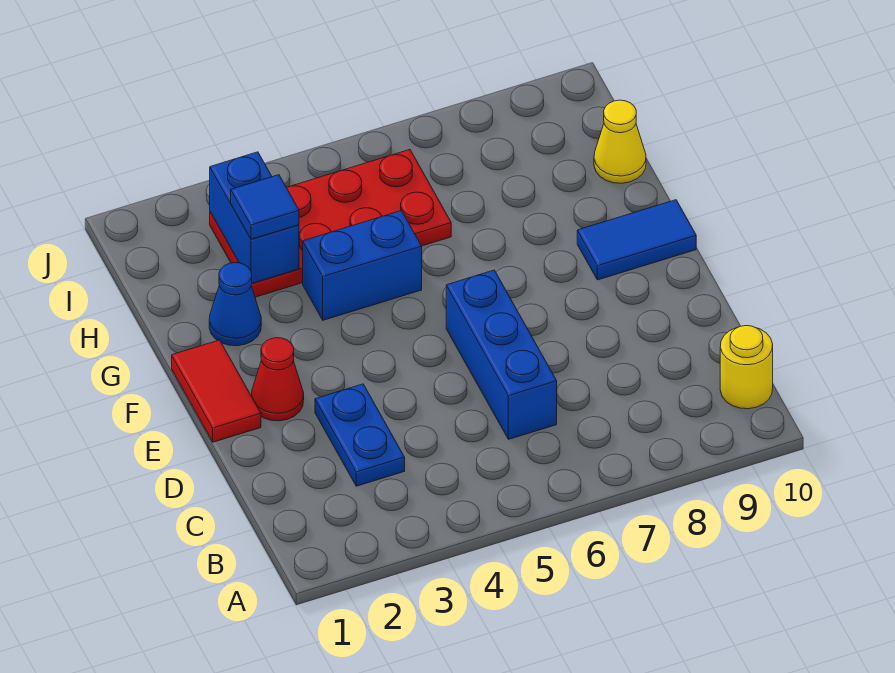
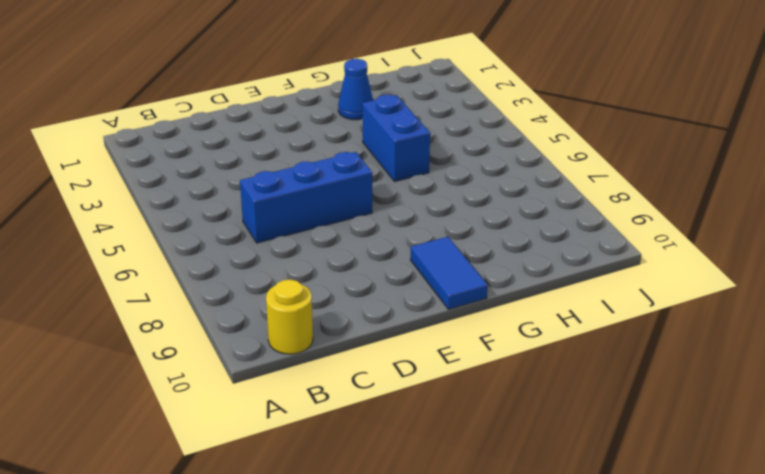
none -> blue plate C3:D3 level 1
none -> red tile E1:F1 level 1
none -> red cone E2 level 1

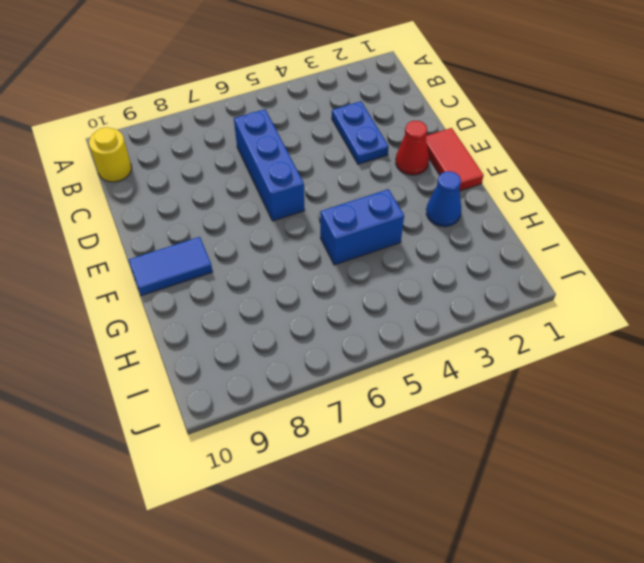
none -> red plate H3:I6 level 1
none -> yellow cone H10 level 1
none -> blue brick H3:I3 level 2

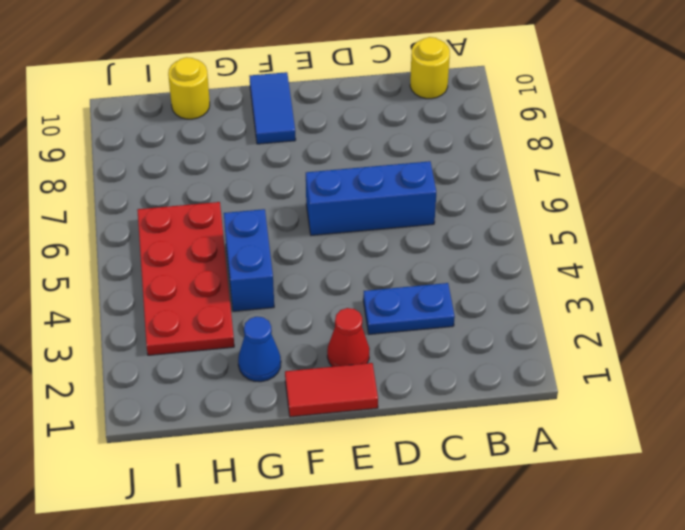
yellow round brick H10 level 1 -> yellow cone H10 level 1
none -> blue brick H3:I3 level 2
none -> blue tile H3 level 3

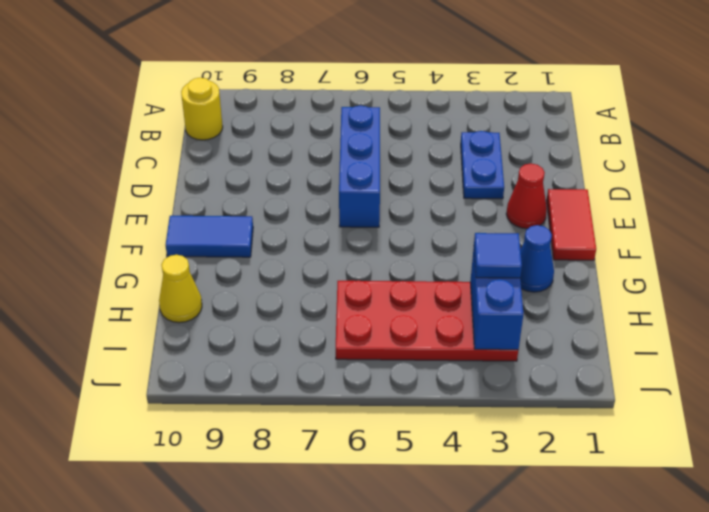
none -> blue brick G4:G5 level 1

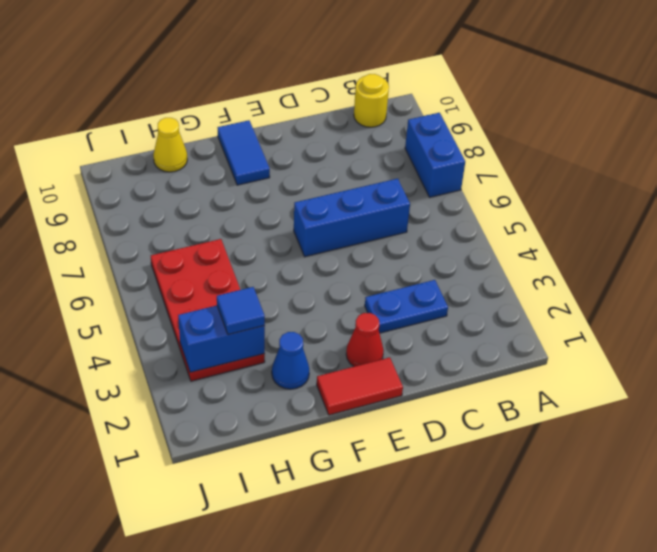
blue brick A7:A8 level 1 -> blue brick G4:G5 level 1

